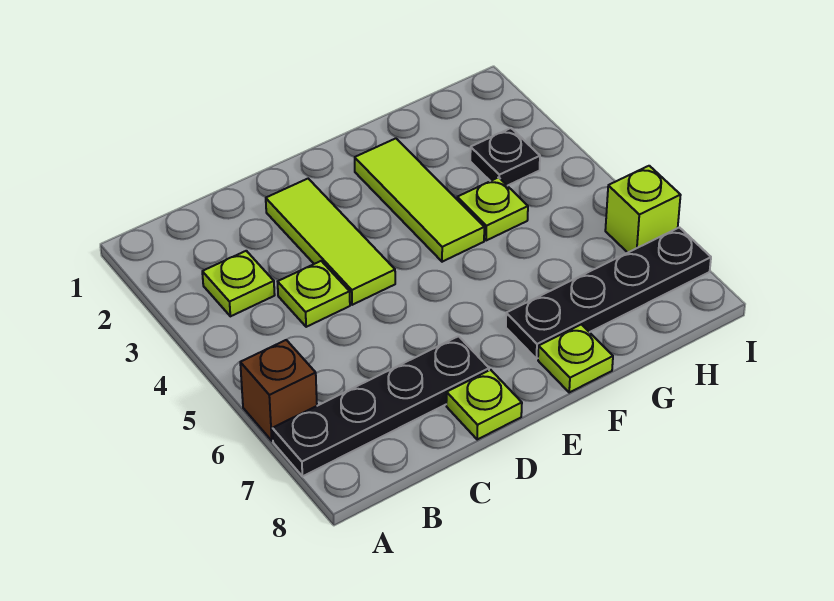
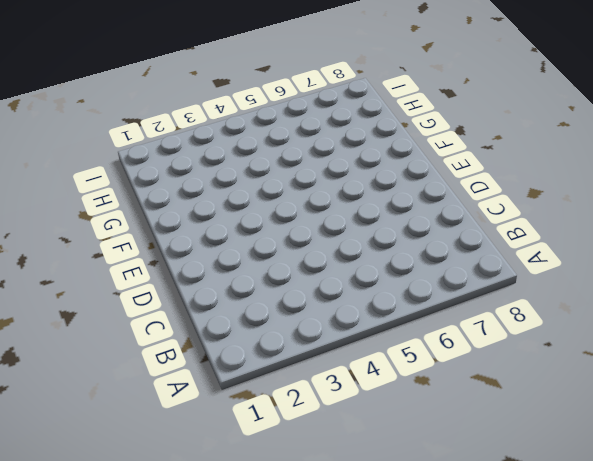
none -> brown brick A6 level 1
none -> black plate A7:D7 level 1
none -> lime plate B3 level 1

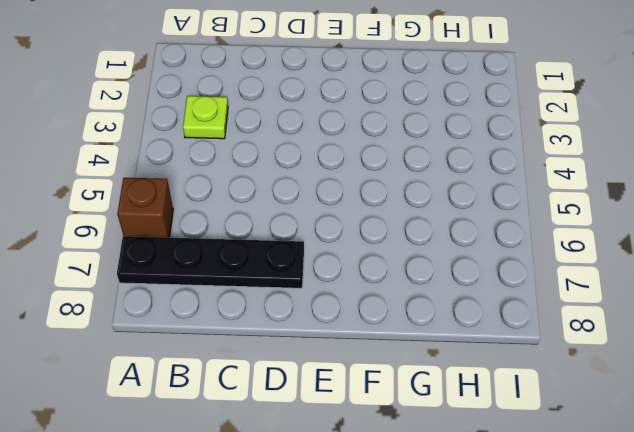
none -> lime plate C4 level 1
none -> lime tile D2:D4 level 1
none -> lime plate D8 level 1

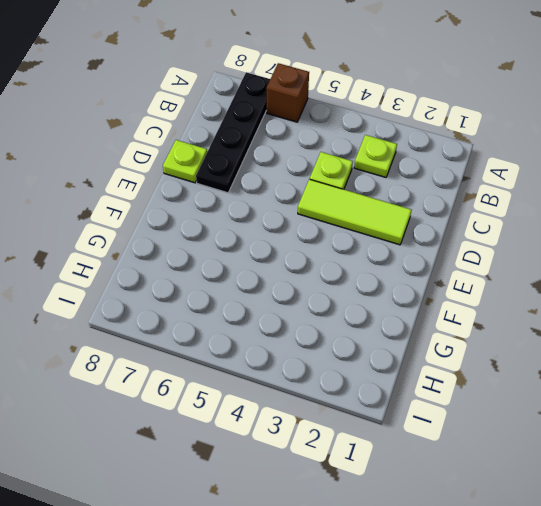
none -> lime tile F2:F4 level 1
none -> black plate F7:I7 level 1
none -> lime plate F8 level 1

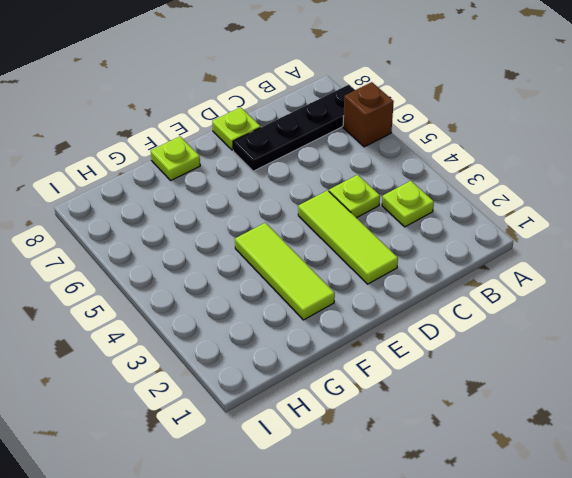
none -> black plate F7:I7 level 1
none -> lime plate G4 level 1
none -> black plate H3 level 1

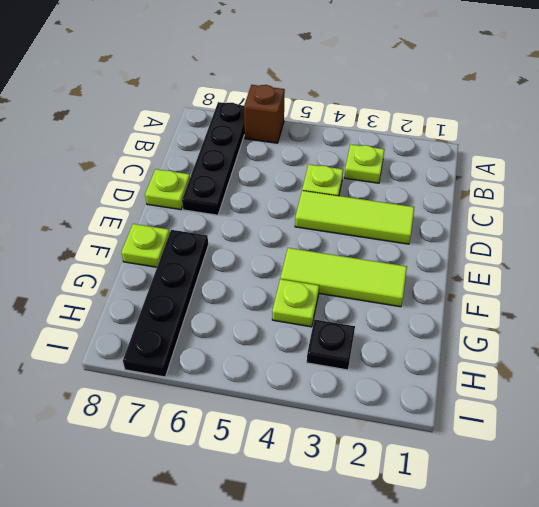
none -> lime brick I6 level 1

